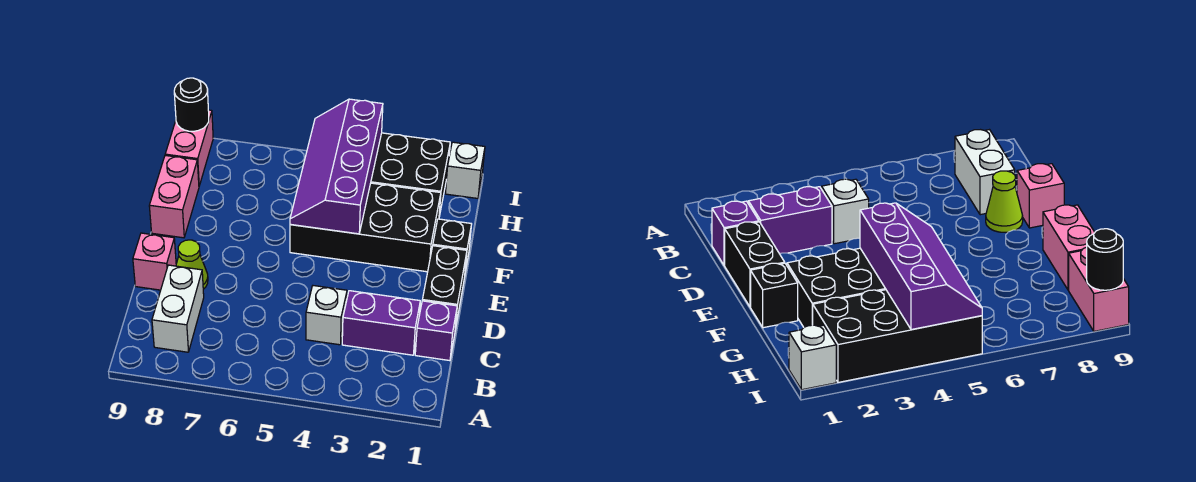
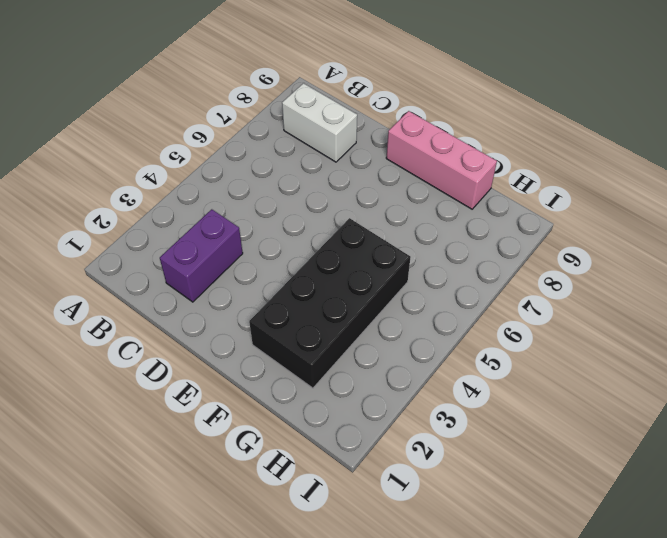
pink brick E9:G9 level 1 -> pink brick F9:G9 level 1
none -> purple brick C1 level 1
none -> white brick C4 level 1
none -> black brick D1:E1 level 1

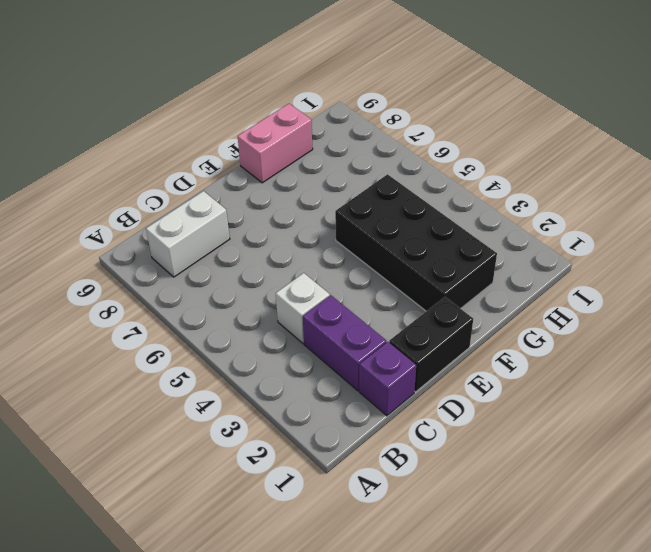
none -> lime cone D8 level 1
none -> pink brick D9 level 1
none -> black brick F1 level 1

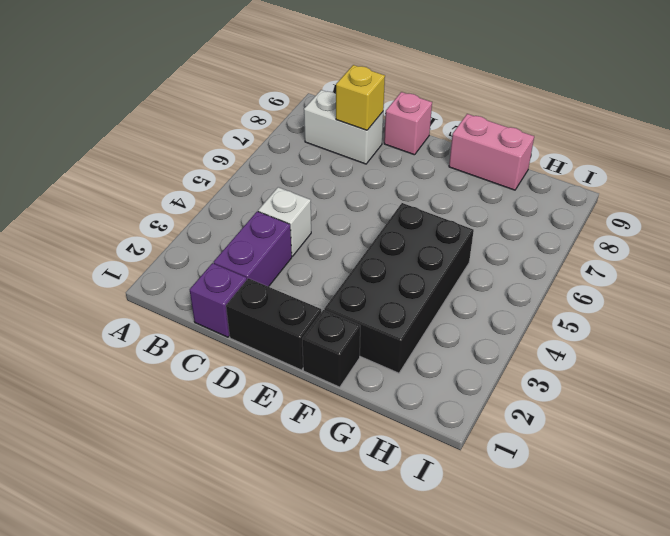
yellow brick C8 level 2 -> none
none -> lime cone D8 level 1
none -> black brick H2:I5 level 1
none -> pink brick H9:I9 level 1

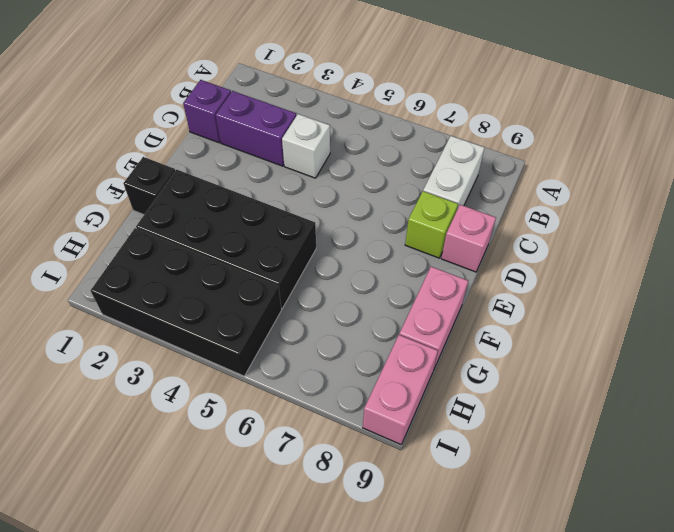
lime brick D8 level 1 -> lime cone D8 level 1
none -> black brick D1:E1 level 1
none -> white brick I1 level 1
none -> purple slope F4:I5 level 2 top 4

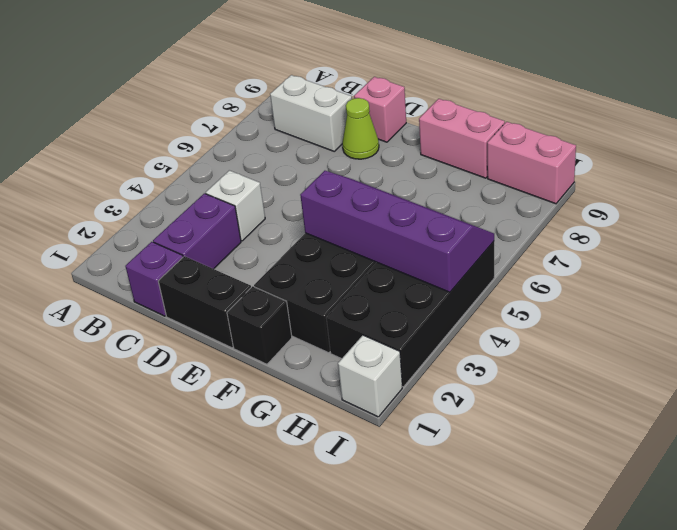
none -> black round brick I9 level 2

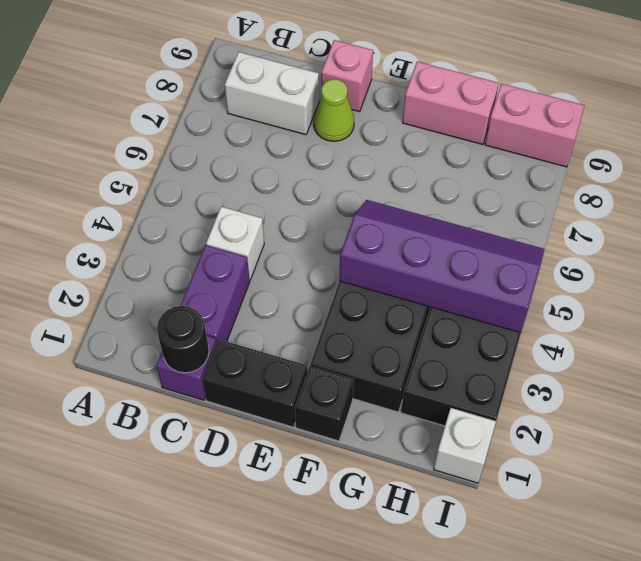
black round brick C1 level 2 -> black round brick I9 level 2

